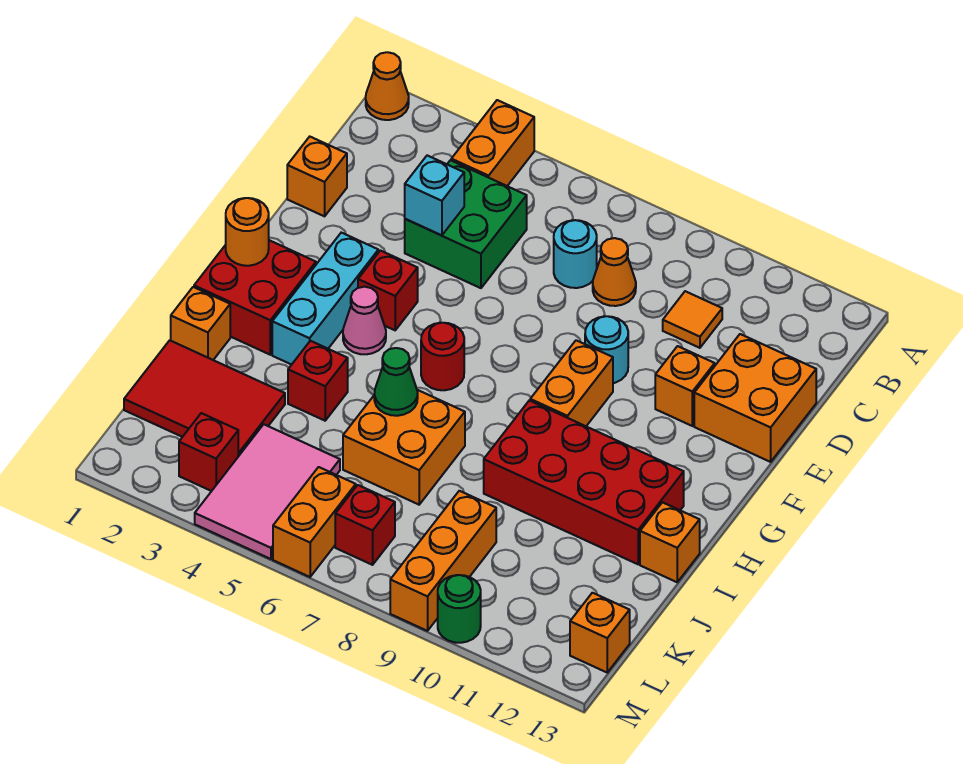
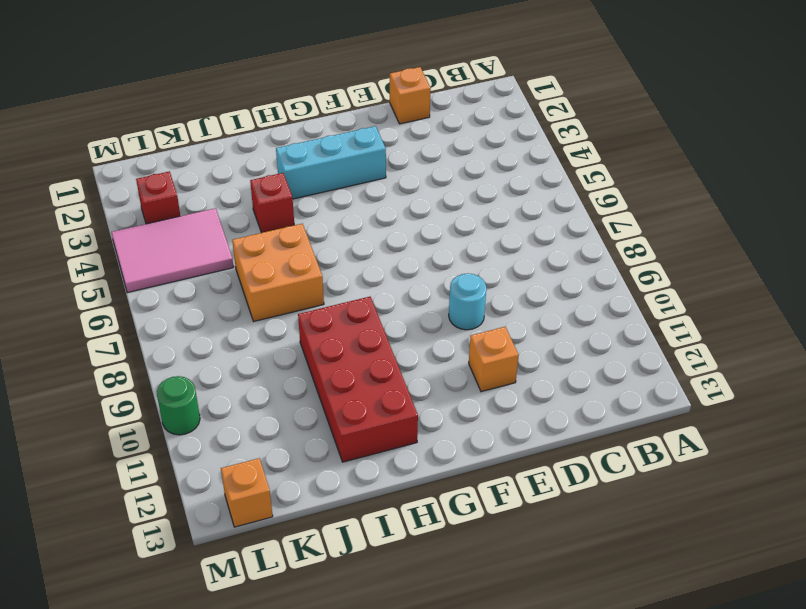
none -> orange cone A1 level 1
none -> orange brick A4:B4 level 1
none -> green brick C4:D5 level 1
none -> cyan round brick C7 level 1

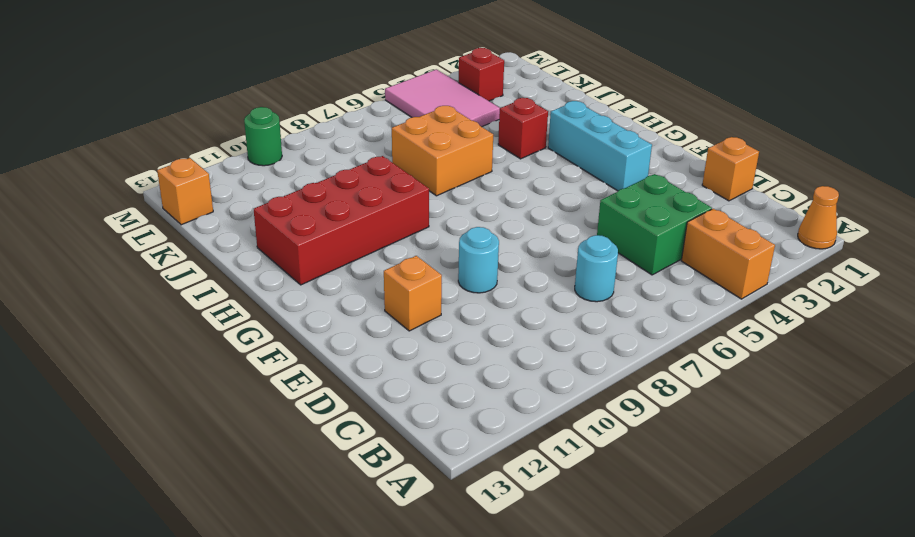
none -> orange cone C8 level 1
none -> orange tile C10 level 1
none -> orange brick D12:E13 level 1
none -> red brick F4 level 1

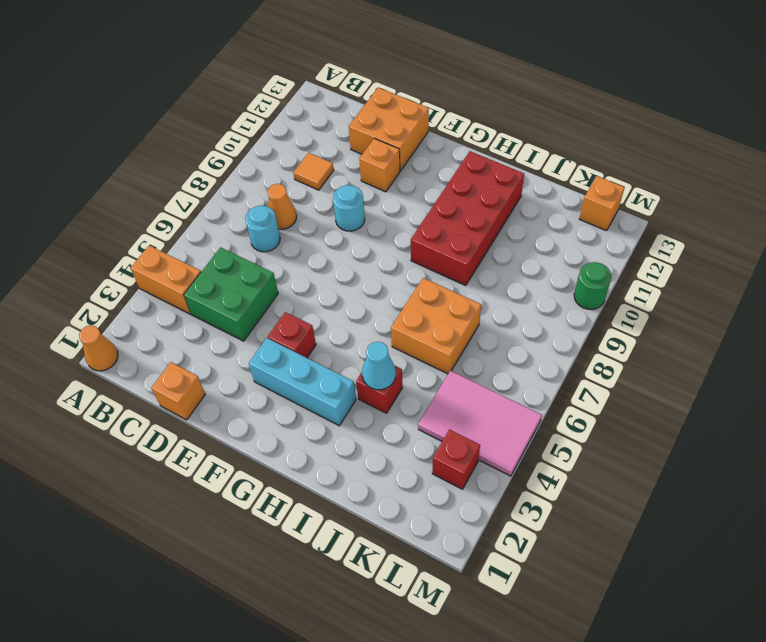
cyan cone I4 level 2 -> none
none -> orange brick F9:G9 level 1
none -> red brick G1:H2 level 1
none -> pink cone G4 level 1
none -> red round brick G6 level 1

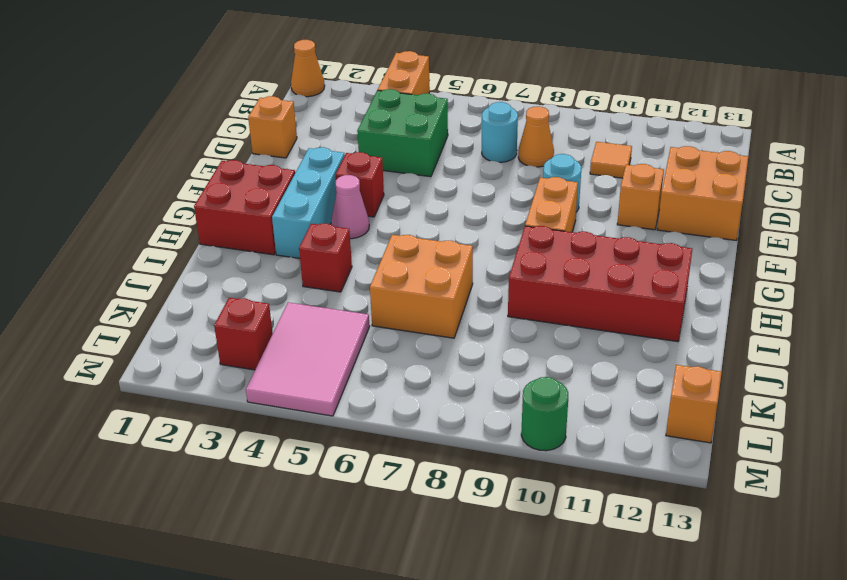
none -> red round brick G6 level 1
none -> orange brick I1 level 1
none -> orange brick I13 level 1
none -> red tile J1:K3 level 1

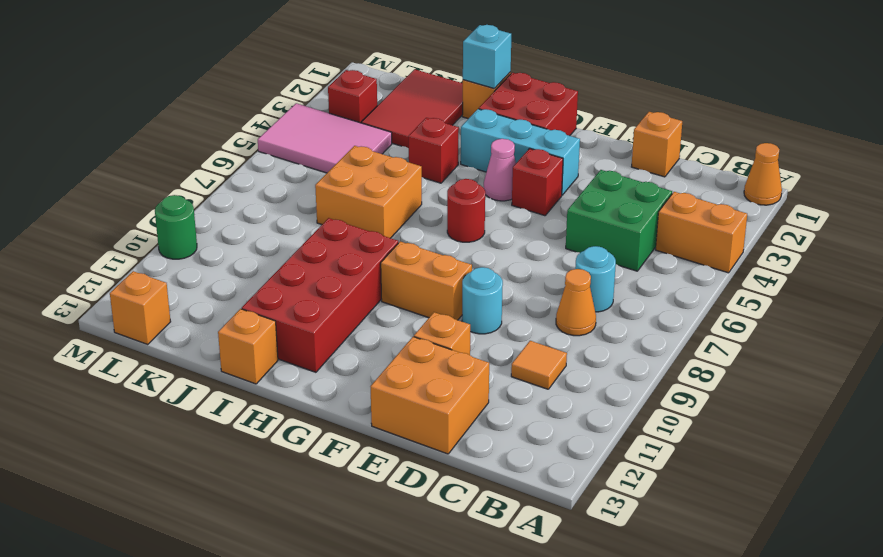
cyan brick I1 level 2 -> cyan brick D4 level 2
none -> orange brick K9:M9 level 1
none -> orange brick L6:M6 level 1
none -> red brick L7 level 1
none -> orange round brick G1 level 2

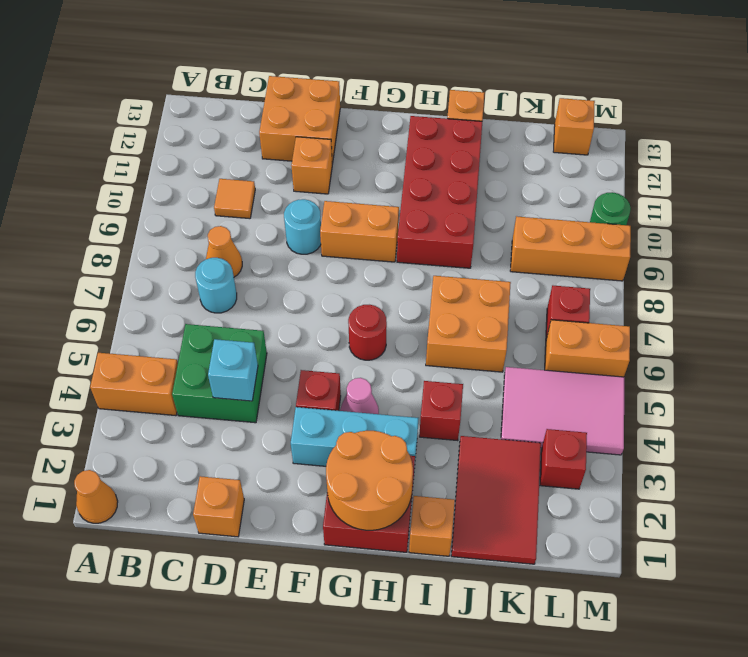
orange round brick G1:H2 level 2 -> orange round brick G1 level 2
none -> green cone I6 level 2

